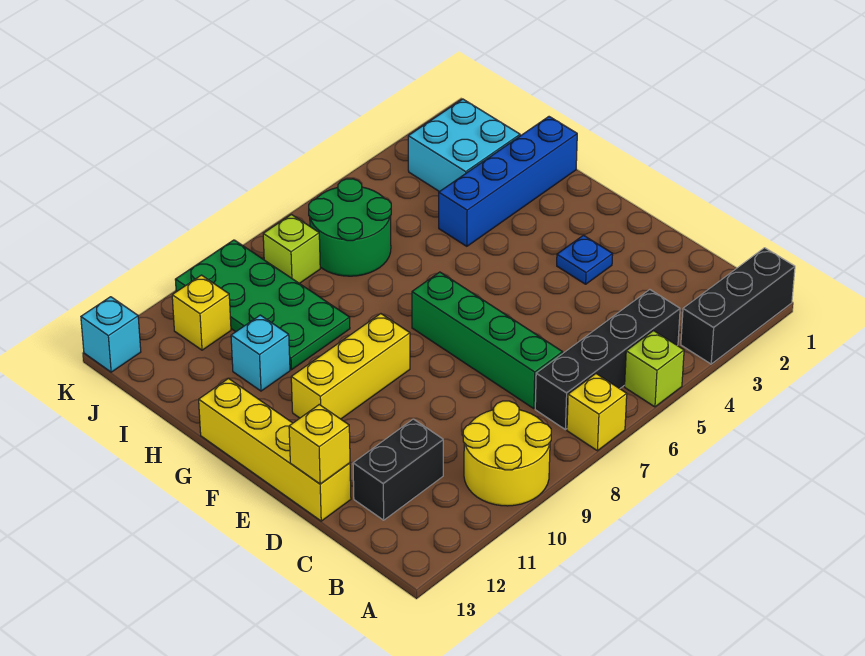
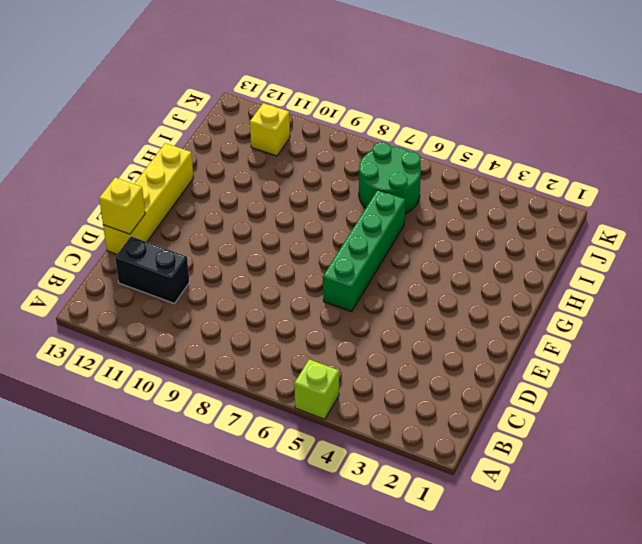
green brick E6:H6 level 1 -> green brick C7:F7 level 1
none -> black brick A1:A3 level 1
none -> yellow brick A7 level 1
none -> yellow round brick A9:B10 level 1

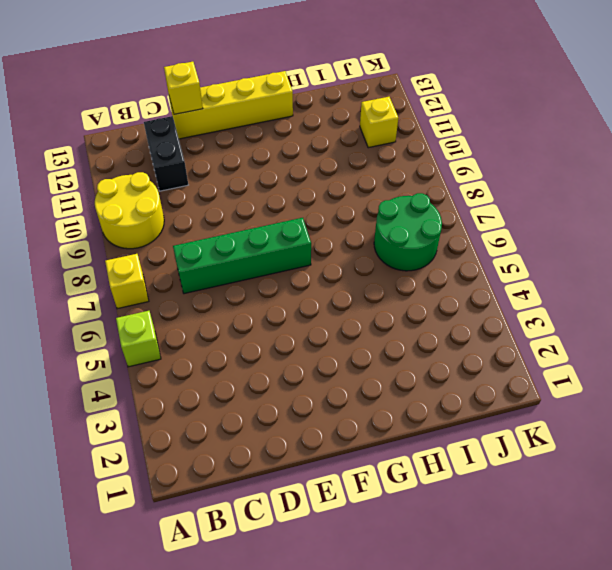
none -> black brick A1:A3 level 1
none -> black brick B4:B7 level 1
none -> blue plate E3 level 1

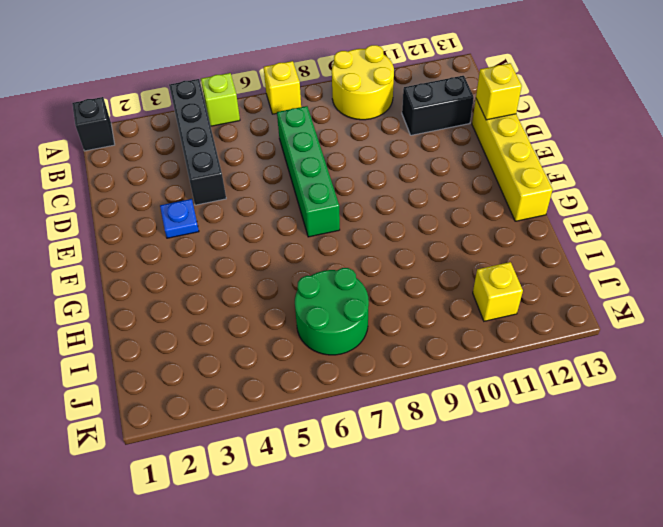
black brick A1 level 1 -> black brick A1:A3 level 1
black brick A4:D4 level 1 -> black brick B4:B7 level 1
none -> yellow brick F9:F11 level 1
none -> blue brick H1:H4 level 1
none -> green plate H9:K10 level 1

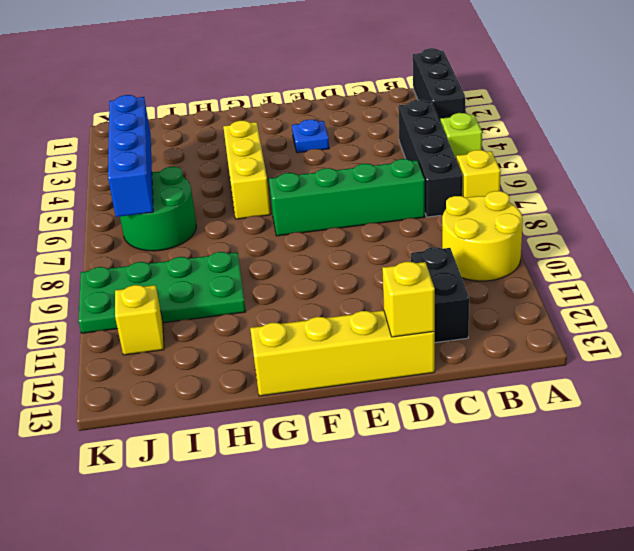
yellow brick G4:G6 level 1 -> yellow brick F9:F11 level 1
blue brick J4:J7 level 2 -> blue brick H1:H4 level 1
none -> cyan brick H11 level 1
none -> cyan brick I2:J3 level 1
none -> lime brick J8 level 1

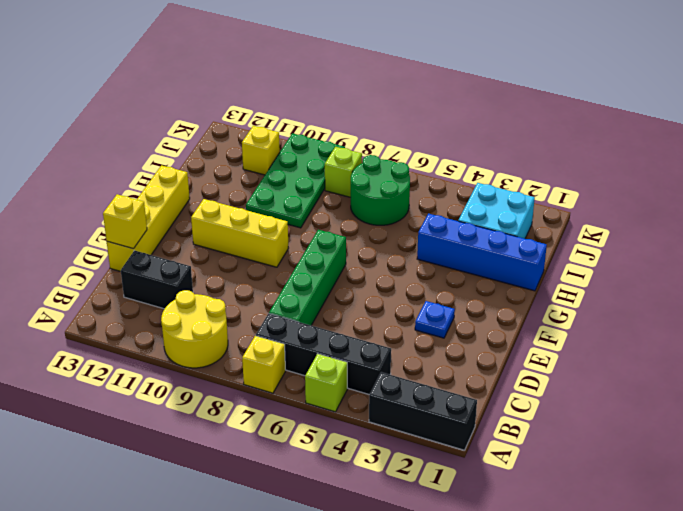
none -> cyan brick H11 level 1
none -> cyan brick K13 level 1

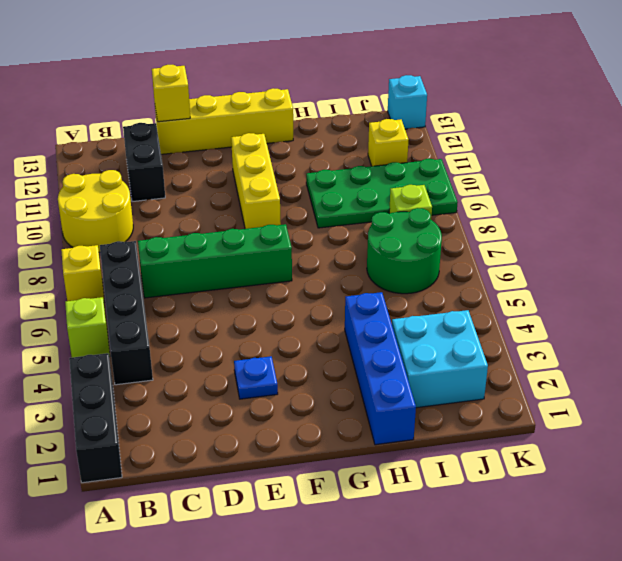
none -> cyan brick H11 level 1

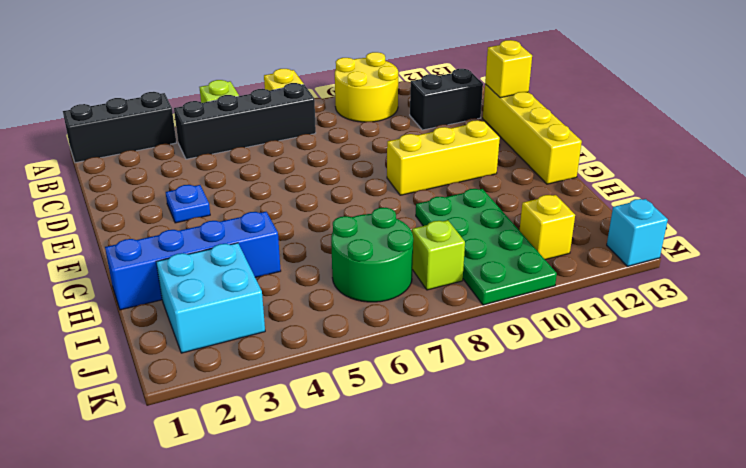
none -> green brick C7:F7 level 1
none -> cyan brick H11 level 1

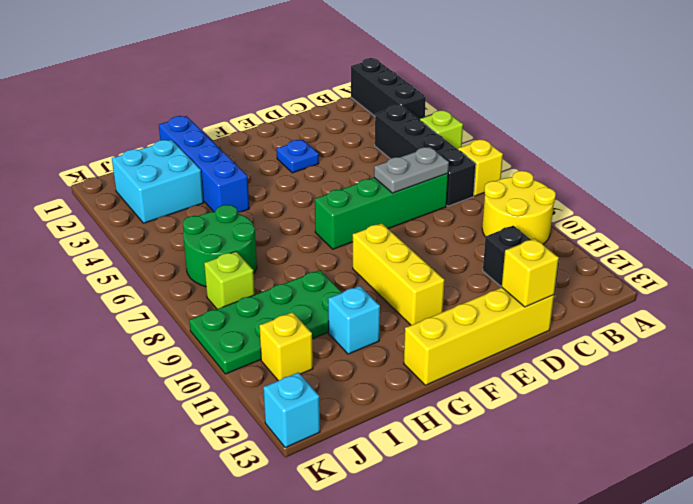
grey plate C7:D7 level 2 -> none

